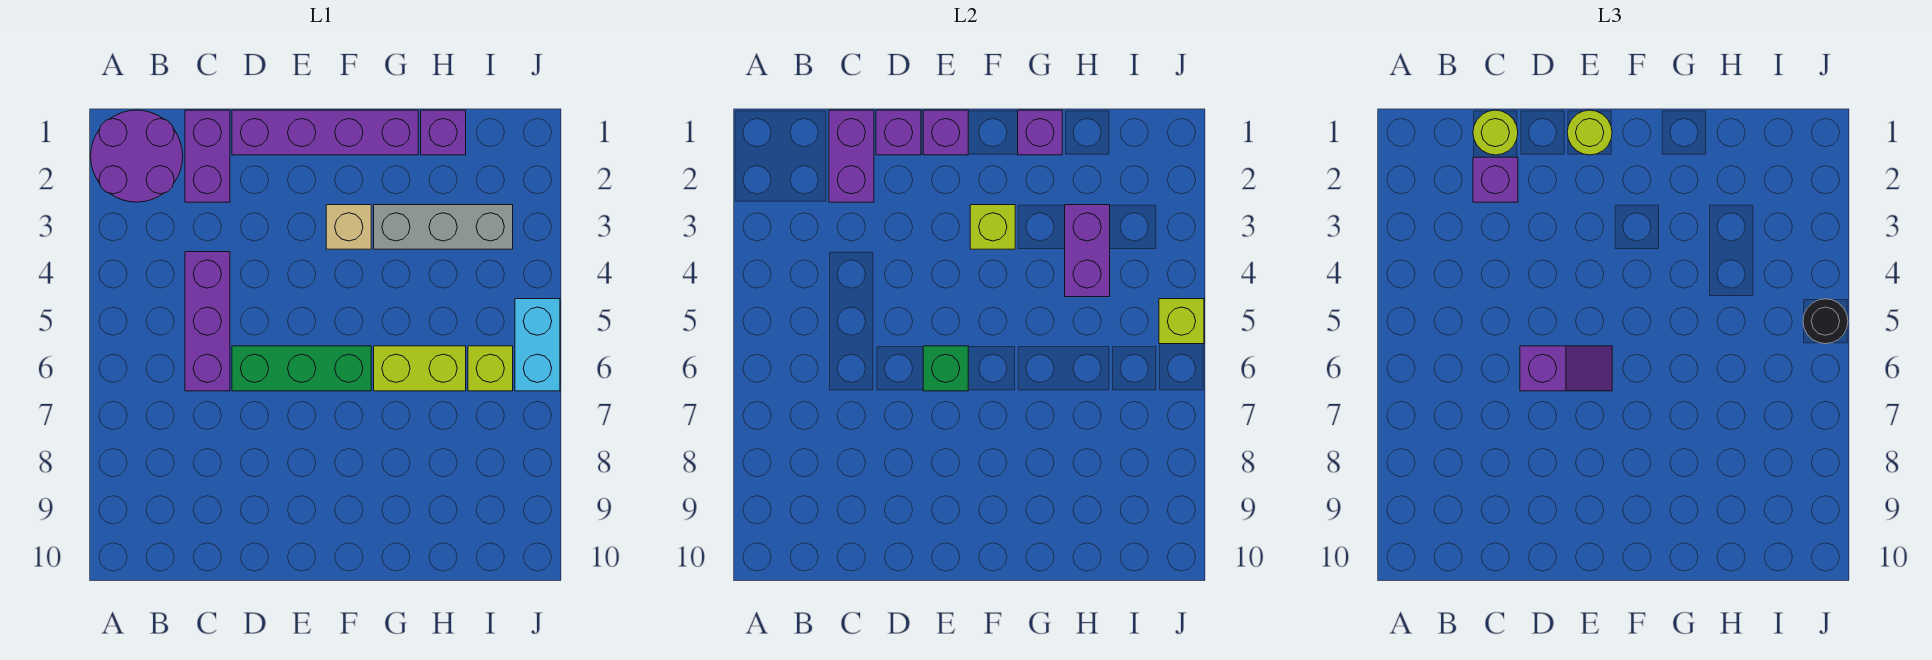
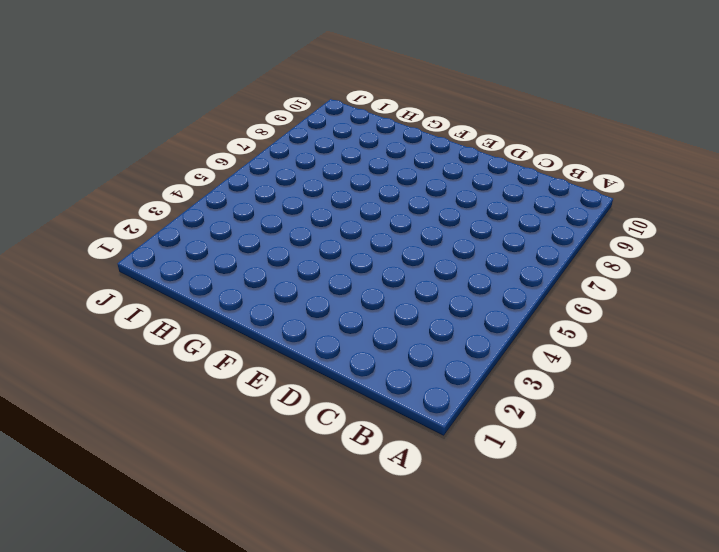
none -> purple round brick A1:B2 level 1
none -> purple brick C1:C2 level 1
none -> purple brick C4:C6 level 1

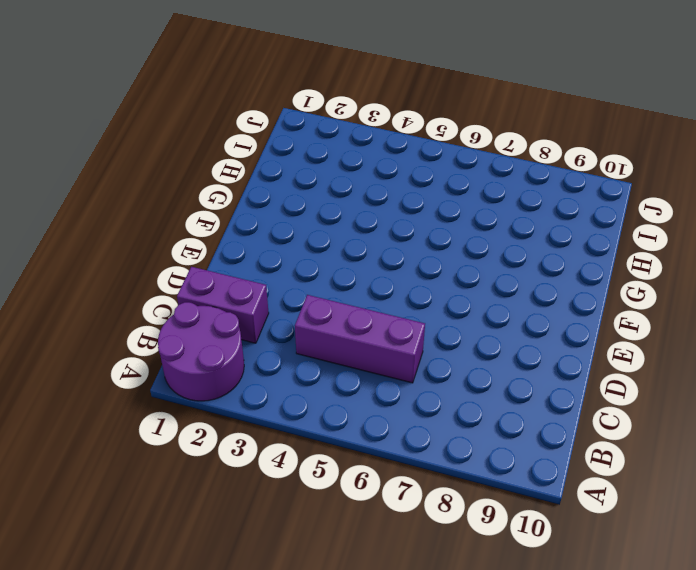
none -> purple brick D1:G1 level 1
none -> green brick D6:F6 level 1
none -> tan brick F3 level 1

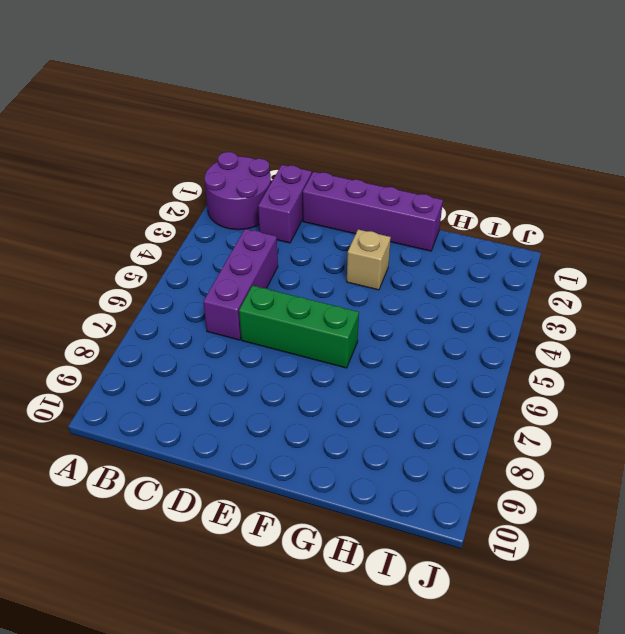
none -> grey brick G3:I3 level 1
none -> lime brick G6:H6 level 1
none -> purple brick H1 level 1

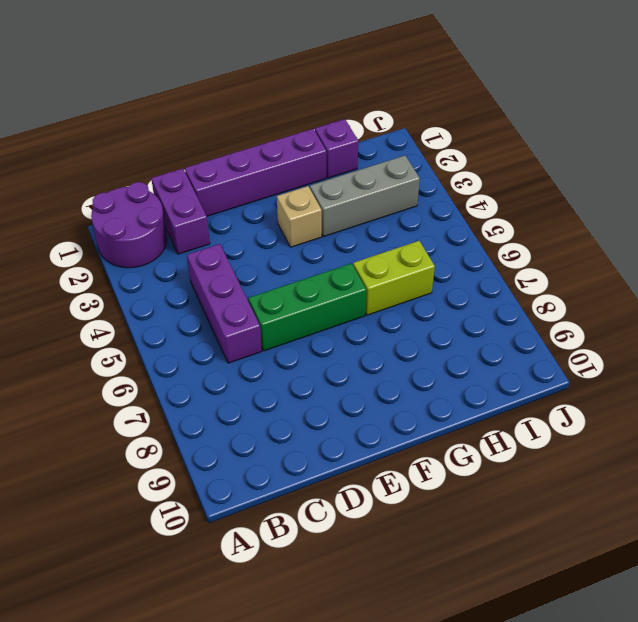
none -> lime brick I6 level 1
none -> cyan brick J5:J6 level 1
none -> purple brick C1:C2 level 2

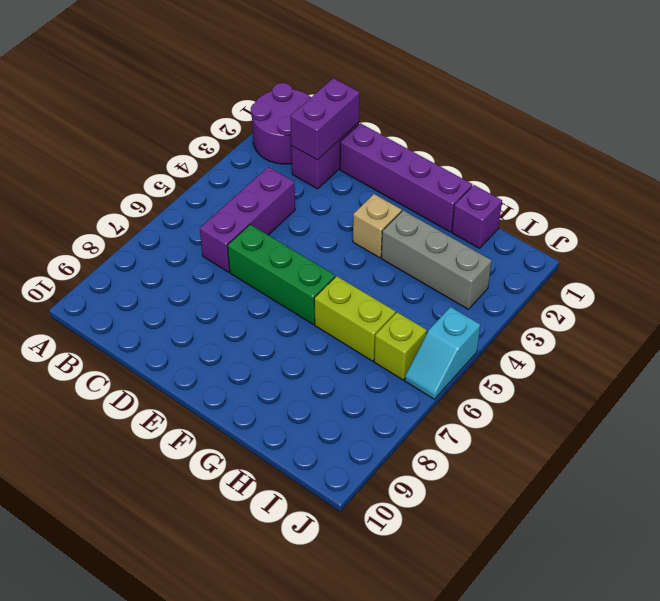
cyan slope J5:J6 level 1 top 5 -> cyan brick J5:J6 level 1
none -> purple brick D1 level 2
none -> purple brick E1 level 2
none -> green brick E6 level 2

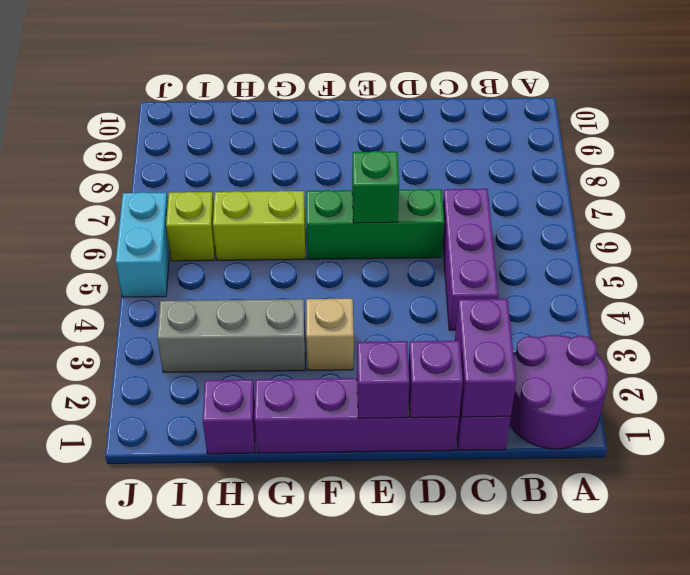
none -> lime brick F3 level 2
none -> purple brick G1 level 2
none -> purple brick H3:H4 level 2

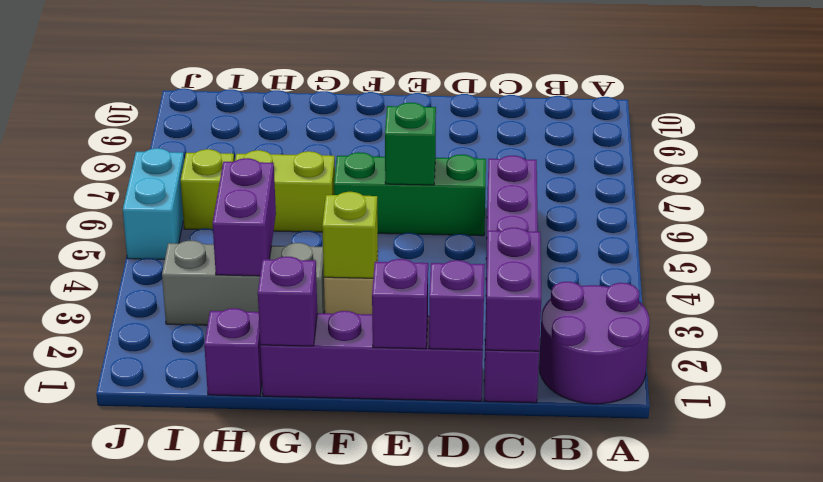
none -> lime brick J5 level 2
none -> lime round brick C1 level 3
none -> purple brick C2 level 3

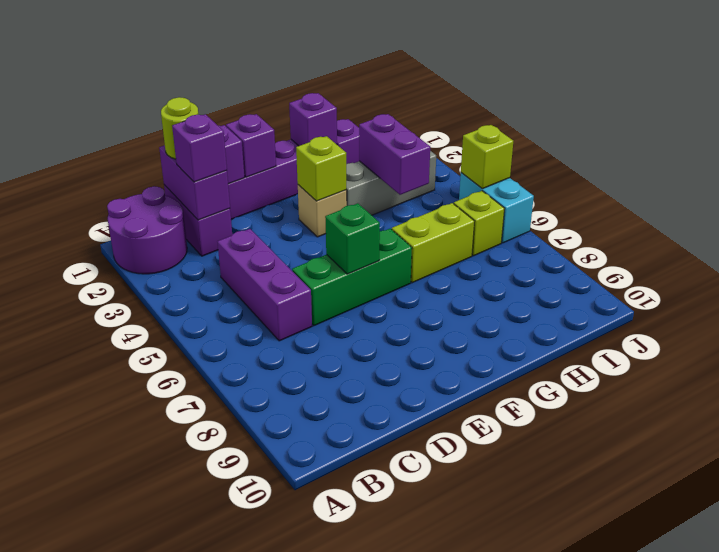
none -> purple slope D6:E6 level 3 top D
none -> lime round brick E1 level 3
none -> black round brick J5 level 3

